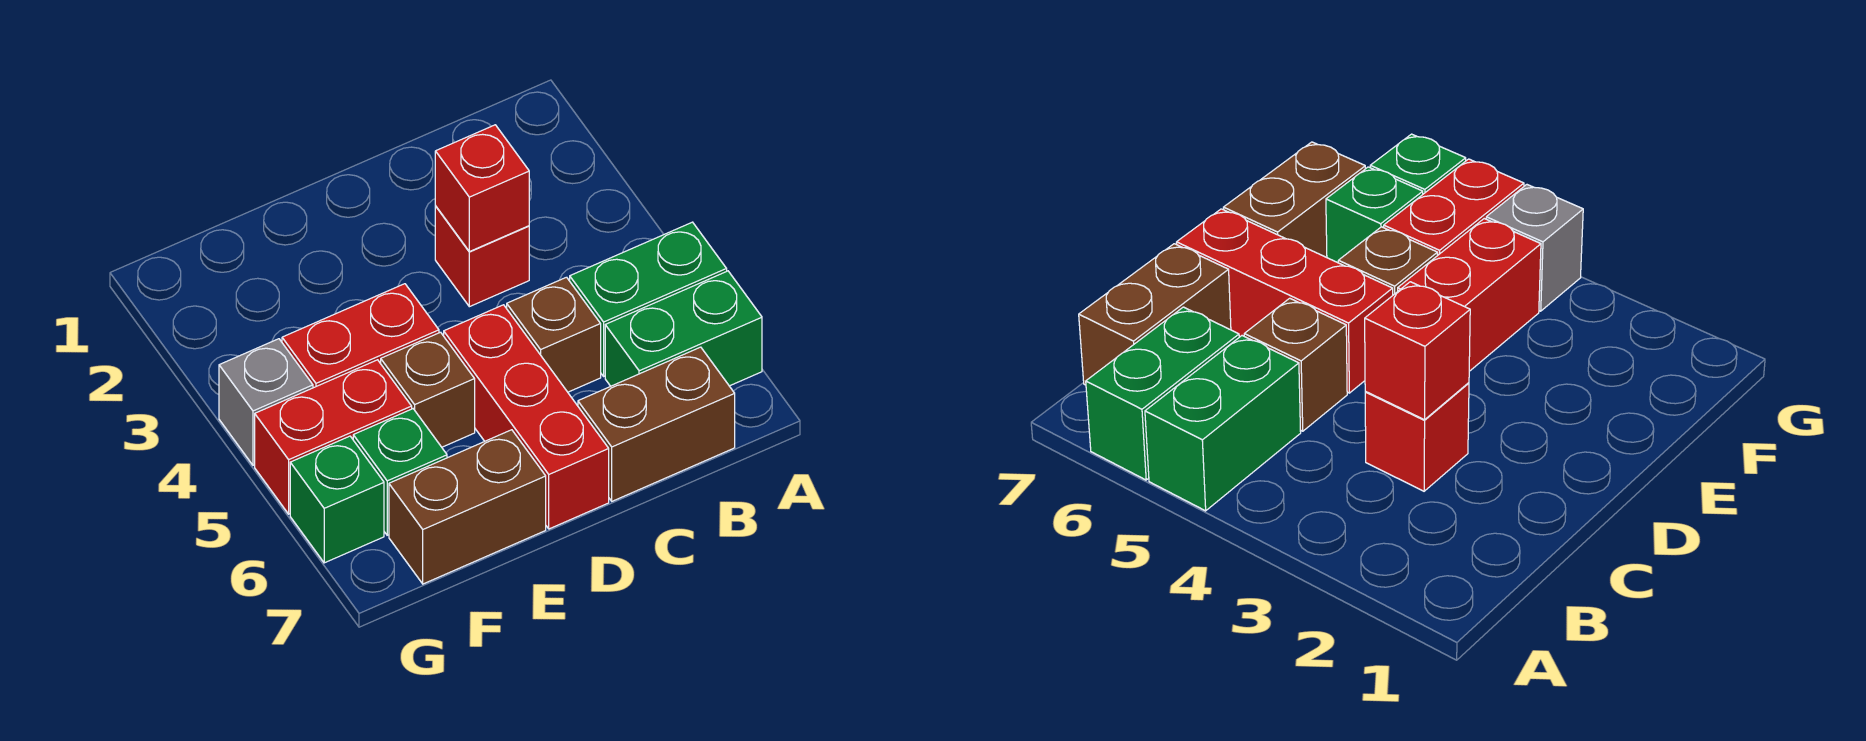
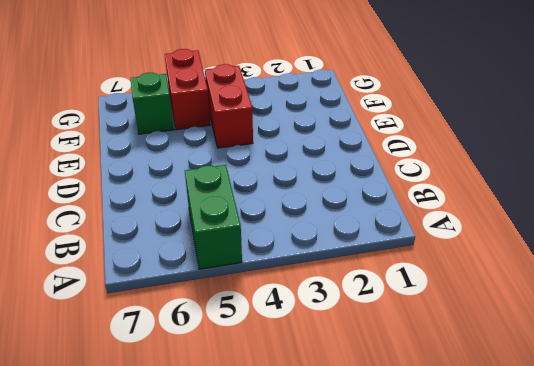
none -> green brick A6:B6 level 1
none -> brown brick B7:C7 level 1
none -> red brick C3 level 1

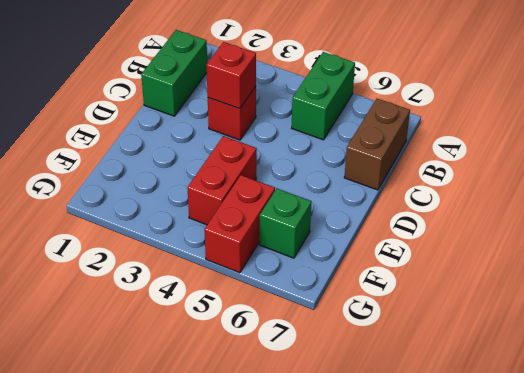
green brick B1:C1 level 1 -> green brick A6:B6 level 1
none -> brown brick C5 level 1
none -> red brick D5:D7 level 1
none -> brown brick E5 level 1

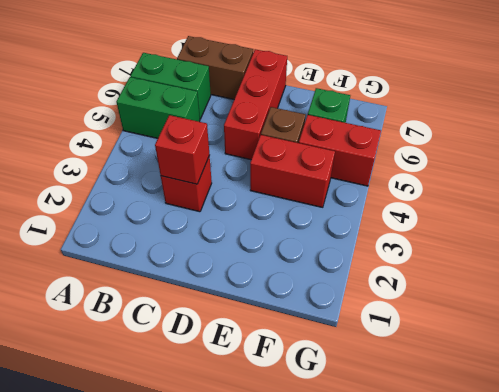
none -> brown brick C5 level 1
none -> brown brick E7:F7 level 1
none -> grey brick G4 level 1

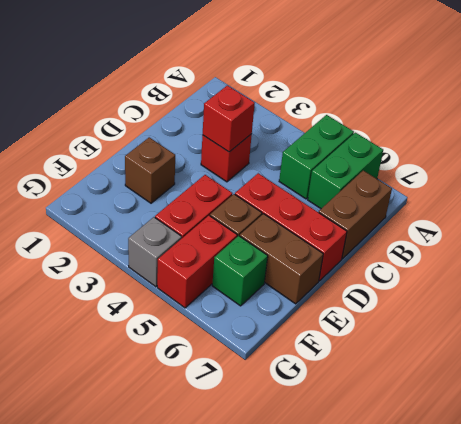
brown brick E2 level 1 -> brown brick C5 level 1
brown brick E6:E7 level 1 -> brown brick E7:F7 level 1
none -> green brick G6 level 1

